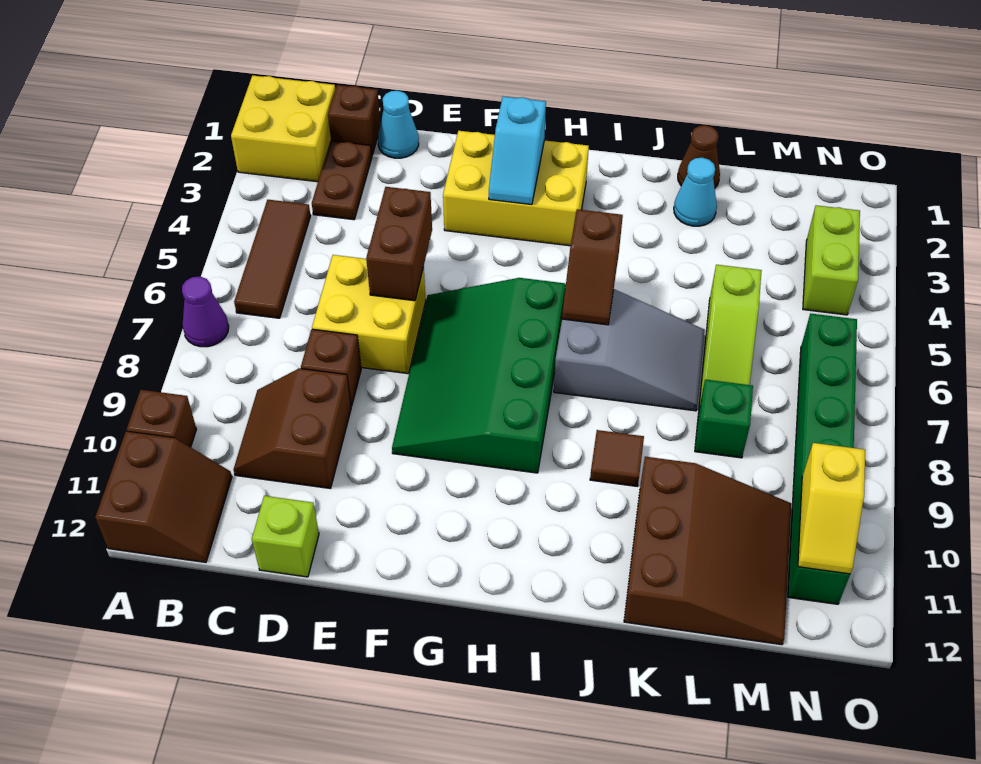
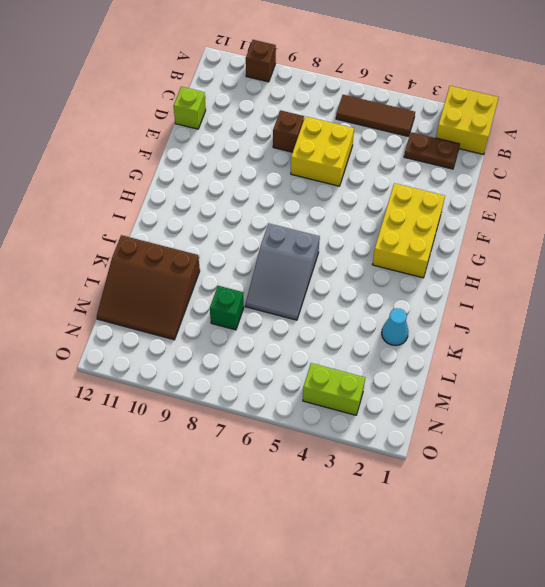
none -> purple cone A7 level 1
none -> brown slope A11:B12 level 1 top A
none -> brown brick C1 level 1

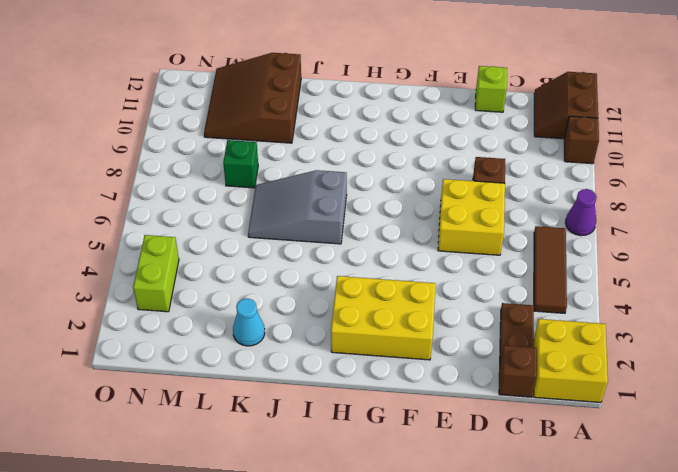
none -> brown slope C9:D10 level 1 top D
none -> cyan cone D1 level 1
none -> green slope F6:H9 level 1 top H

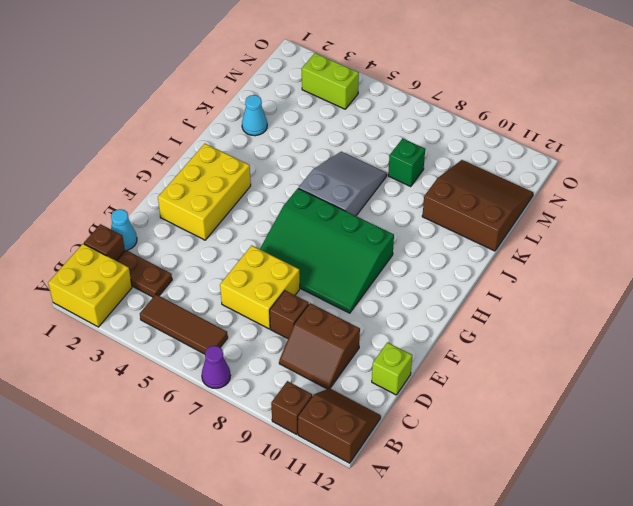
none -> brown tile J9 level 1
none -> brown cone K1 level 1
none -> lime slope L5:L7 level 1 top 5

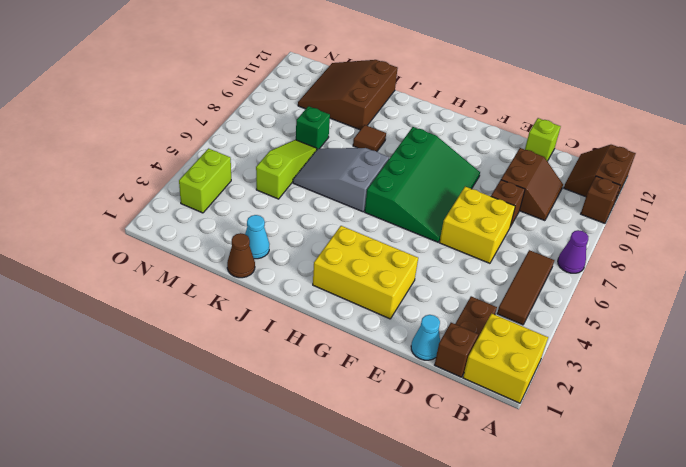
none -> green brick N6:N11 level 1
none -> brown brick E5:E6 level 2
none -> cyan slope G2:G3 level 2 top 2

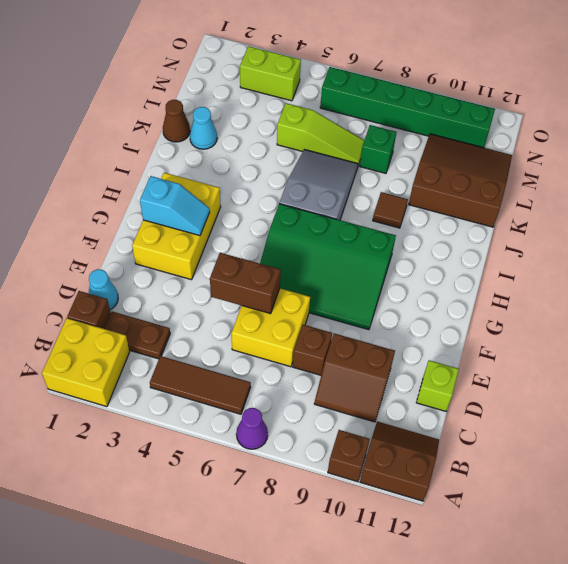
none -> brown slope I5:I6 level 2 top 5
none -> yellow slope N10:N11 level 2 top 10

